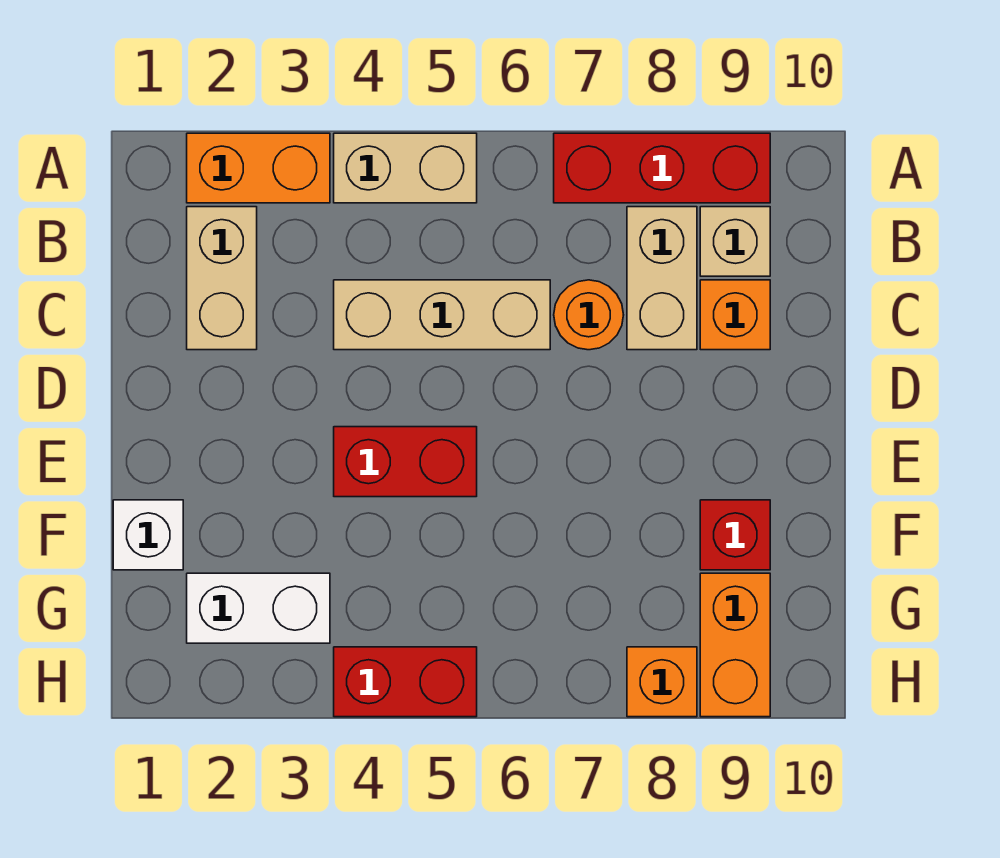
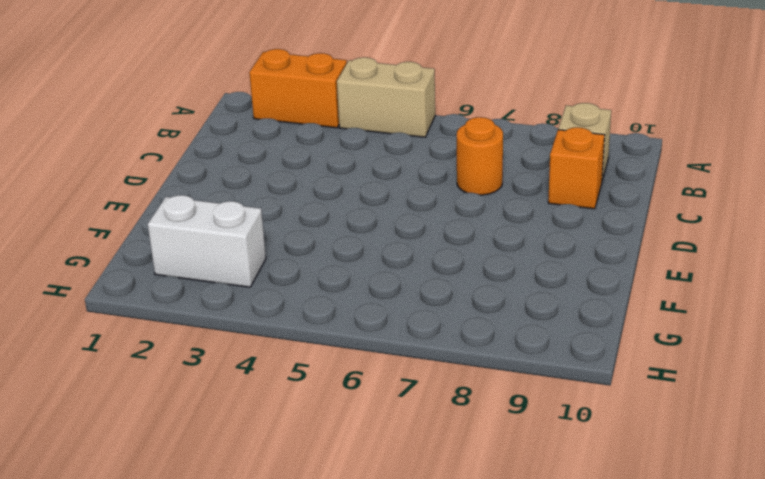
none -> red brick A7:A9 level 1
none -> tan brick B2:C2 level 1
none -> tan brick B8:C8 level 1

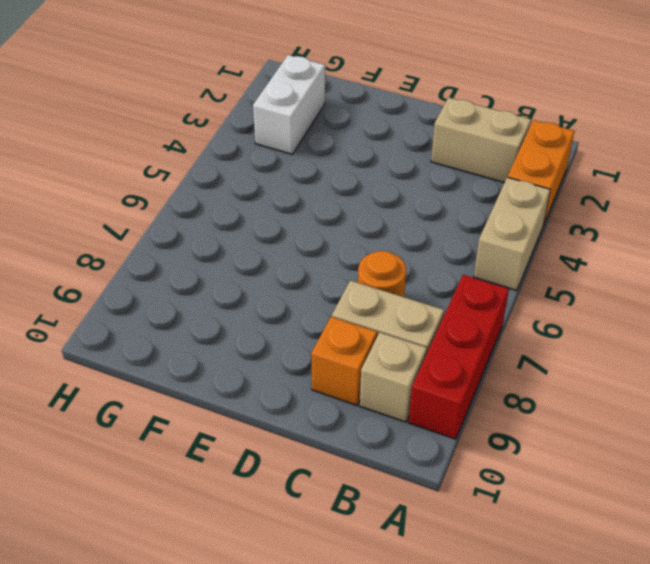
none -> tan brick C4:C6 level 1
none -> red brick E4:E5 level 1
none -> white brick F1 level 1

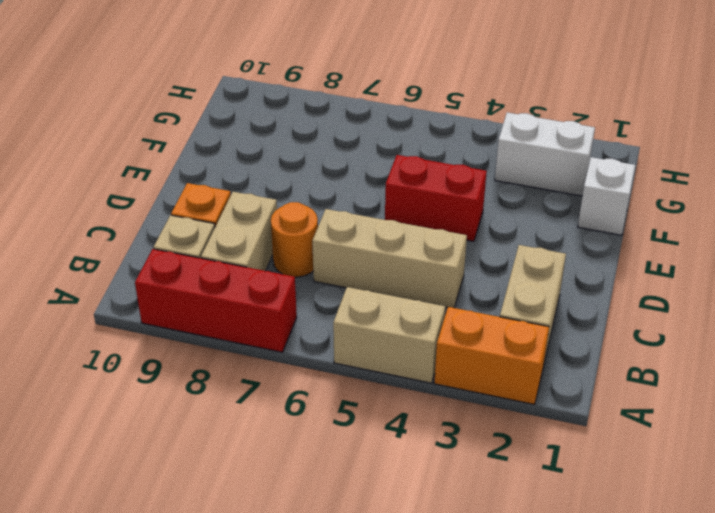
none -> red brick F9 level 1
none -> orange brick G9:H9 level 1
none -> red brick H4:H5 level 1

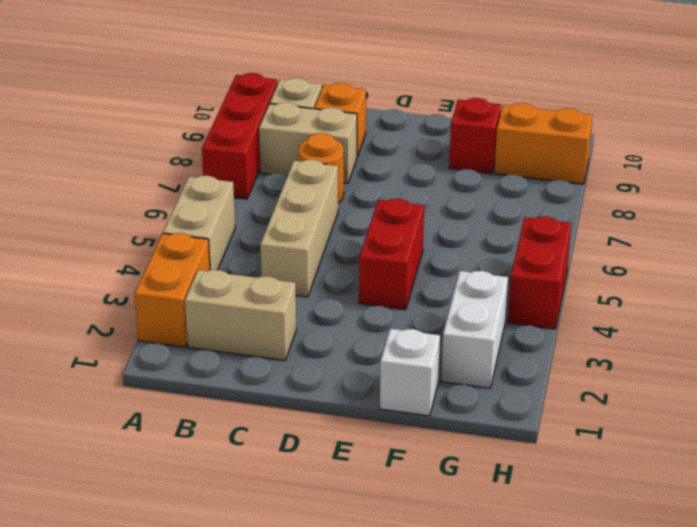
none -> orange brick H8 level 1

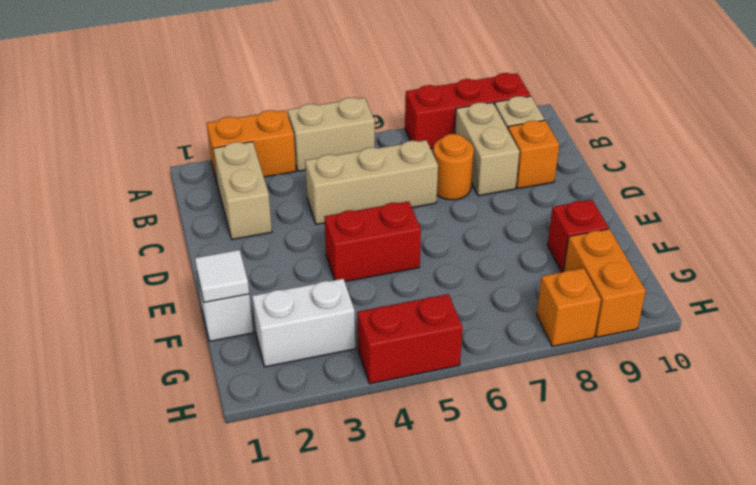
white tile F1 level 2 -> none

